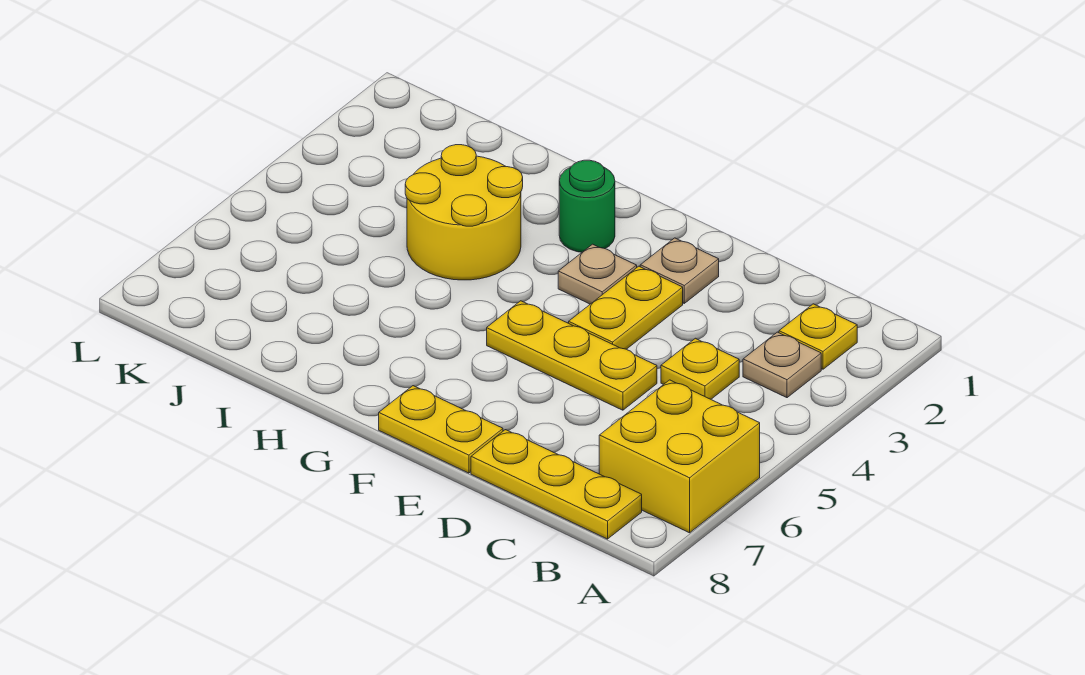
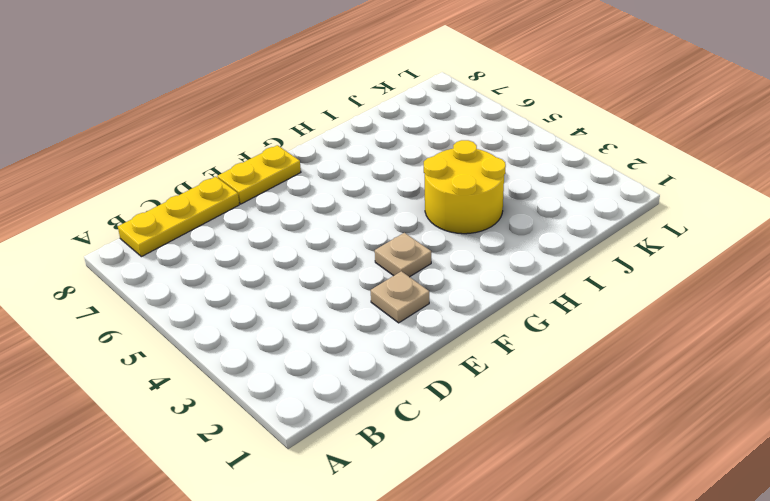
none -> yellow brick A6:B7 level 1
none -> yellow plate B2 level 1
none -> tan plate B3 level 1

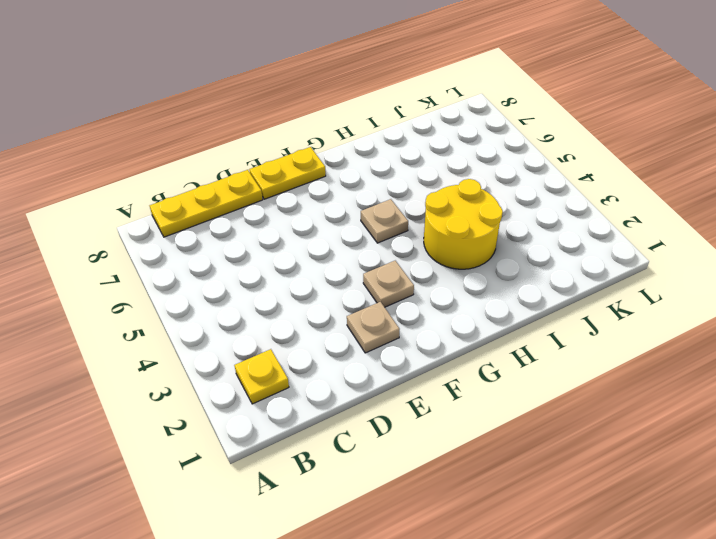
tan plate G5 level 1 -> tan plate B3 level 1
none -> yellow brick A6:B7 level 1
none -> yellow plate C4 level 1
none -> yellow plate D5:F5 level 1

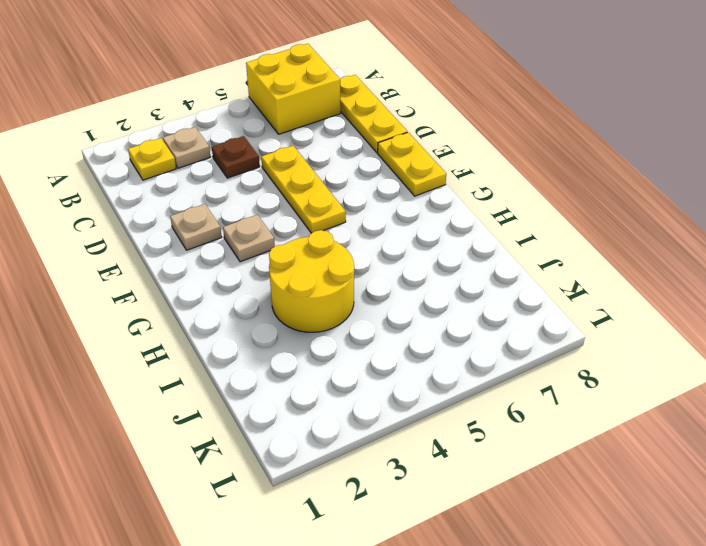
brown plate C4 level 1 -> yellow plate C4 level 1
none -> yellow plate E3:E4 level 1
none -> green round brick G2 level 1

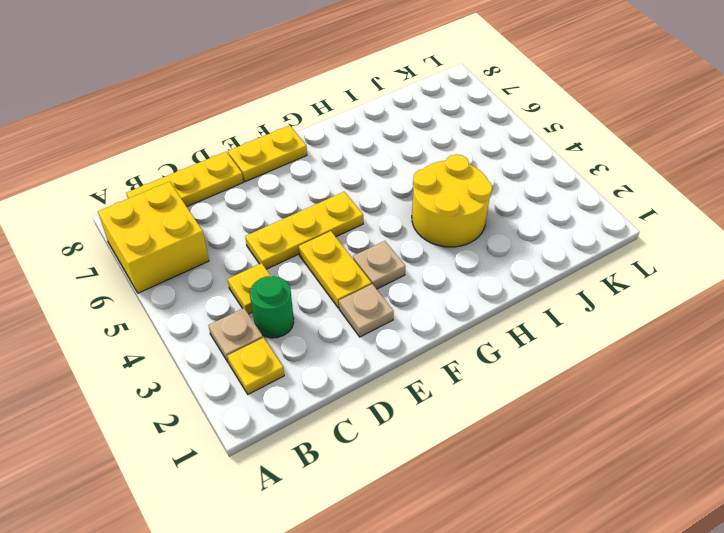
green round brick C3 level 1 -> green round brick G2 level 1

